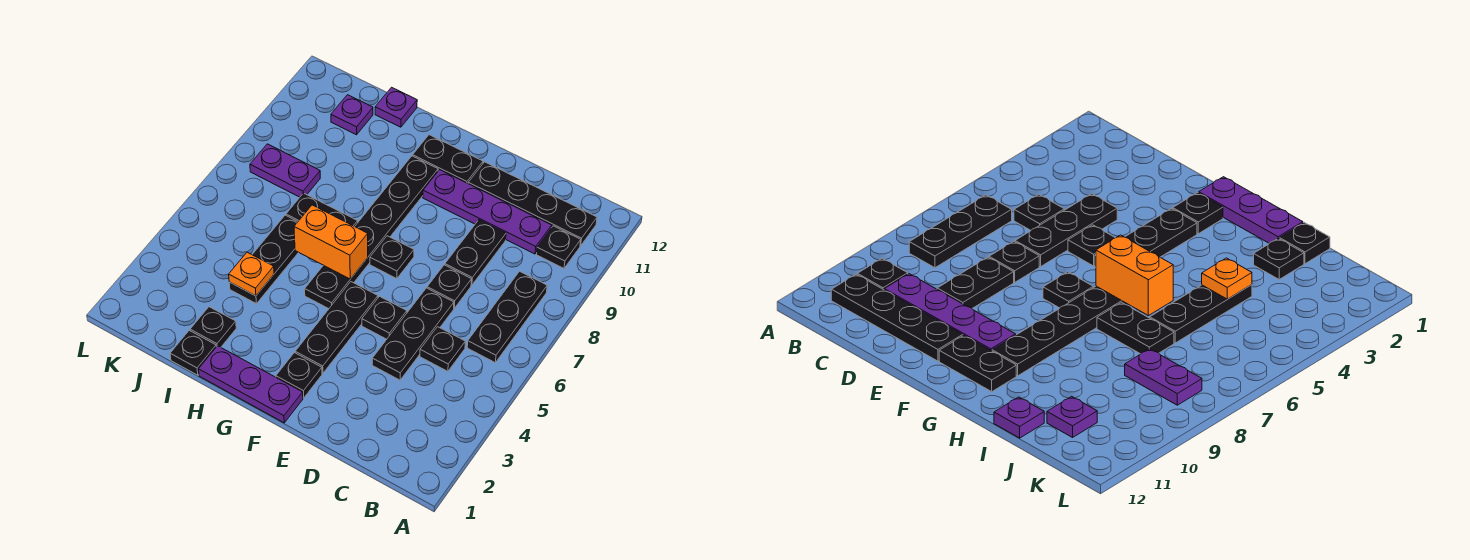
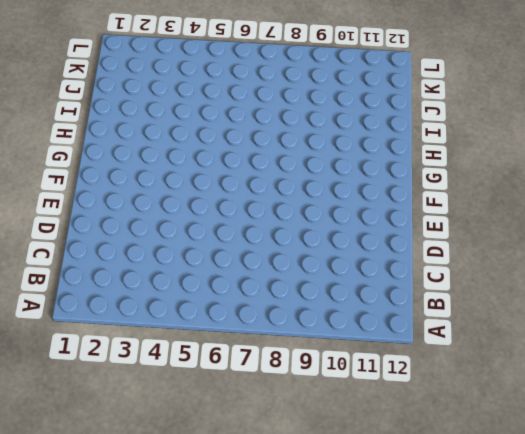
none -> black plate B6:B8 level 1
none -> black plate B10 level 1
none -> black plate B11:E11 level 1

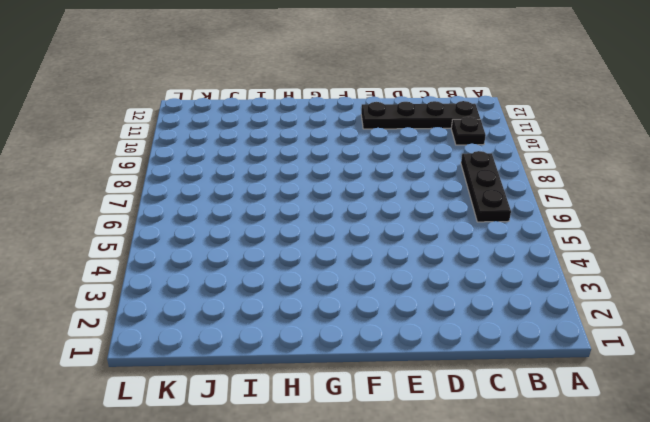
none -> black plate C5 level 1
none -> purple plate C10:F10 level 1
none -> black plate D4:D6 level 1

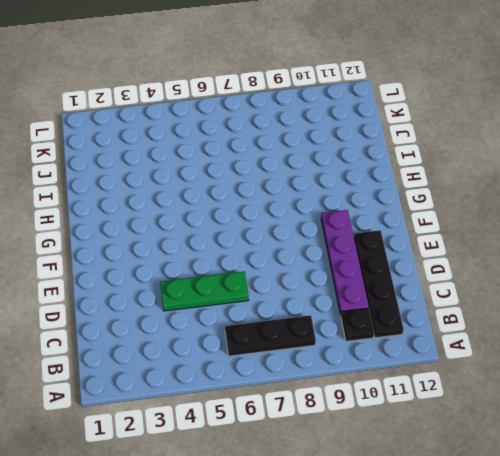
green plate D4:D6 level 1 -> black plate D4:D6 level 1
none -> black plate C5 level 1
none -> black plate D7 level 1
none -> black plate D8:D9 level 1

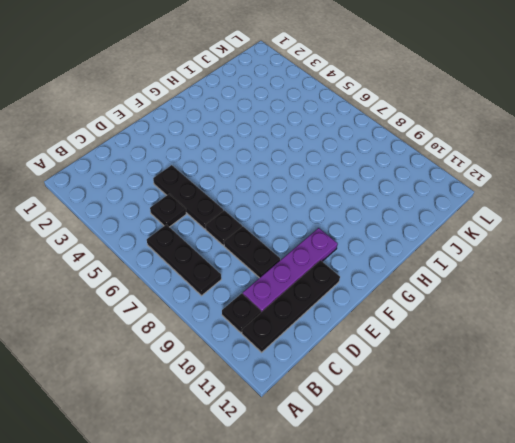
none -> black plate E5 level 1
none -> purple plate F1:H1 level 1
none -> black plate F2 level 1

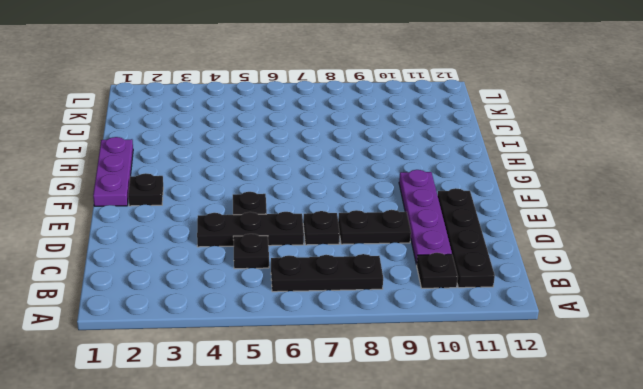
none -> black plate F3:F5 level 1
none -> black plate F7 level 1
none -> black plate F11:G11 level 1

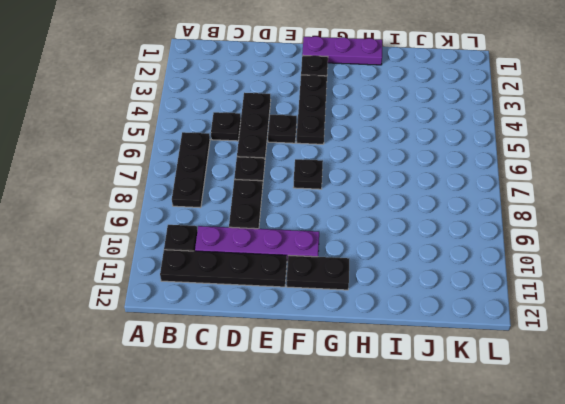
none -> black plate G5:G10 level 1
none -> black plate H7:I7 level 1
none -> black plate I1 level 1

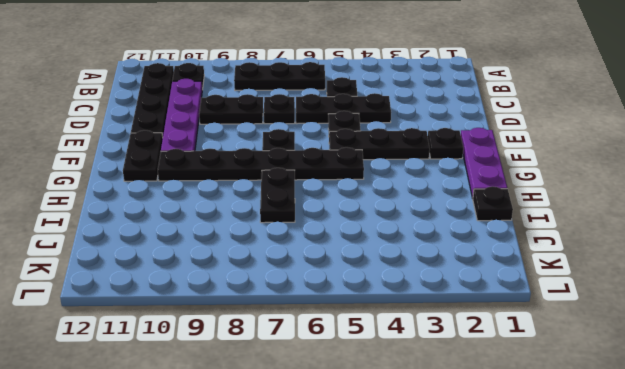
none -> black plate I2 level 1
none -> black plate I4:I6 level 1
none -> purple plate I12 level 1

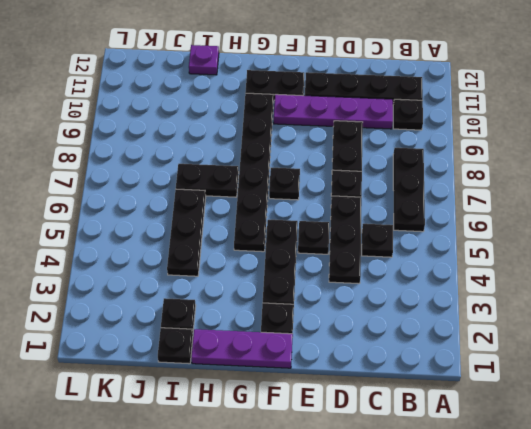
none -> purple plate J8:K8 level 1
none -> purple plate J11 level 1
none -> orange brick G6:H6 level 2

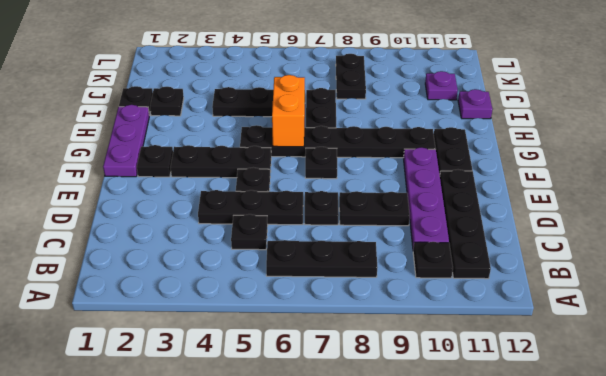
black plate J8:K8 level 1 -> purple plate J8:K8 level 1
none -> orange plate I4 level 2

